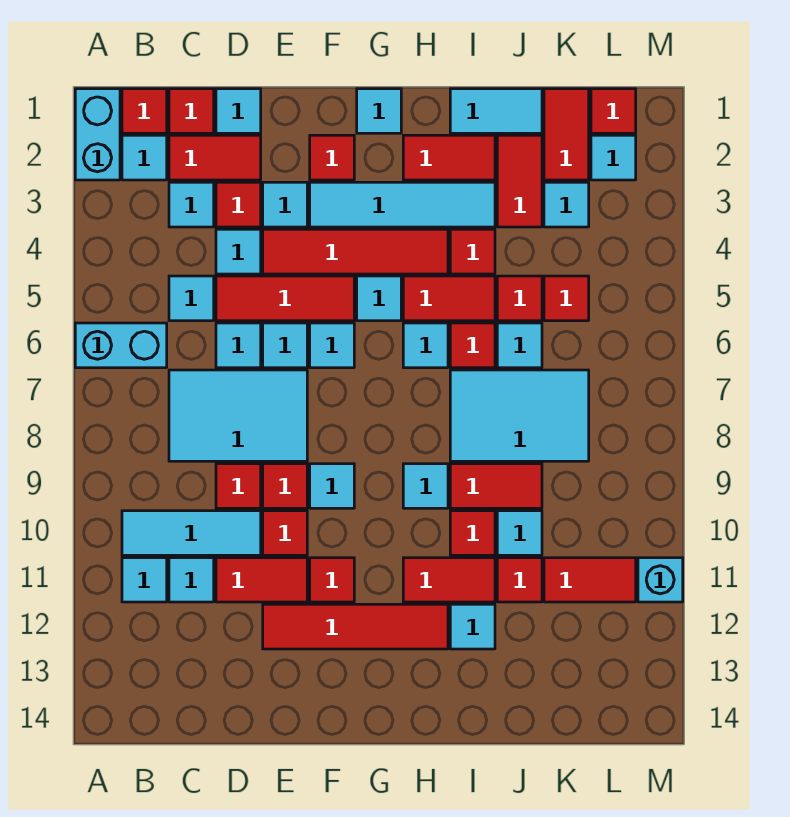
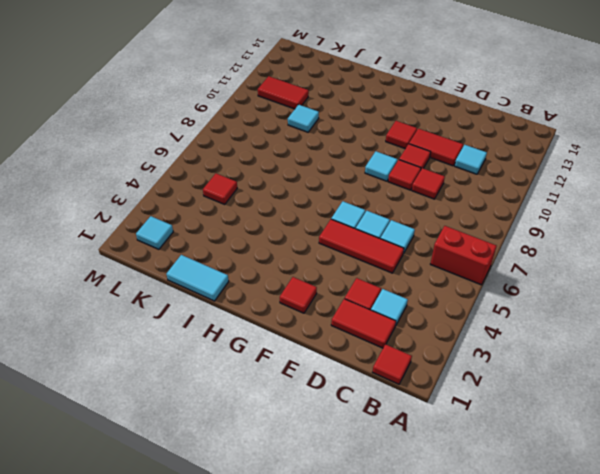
red brick A6:B6 level 1 -> cyan brick A6:B6 level 1
none -> cyan brick A1:A2 level 1
none -> cyan tile B2 level 1
none -> cyan tile B10:D10 level 1
none -> cyan tile B11 level 1

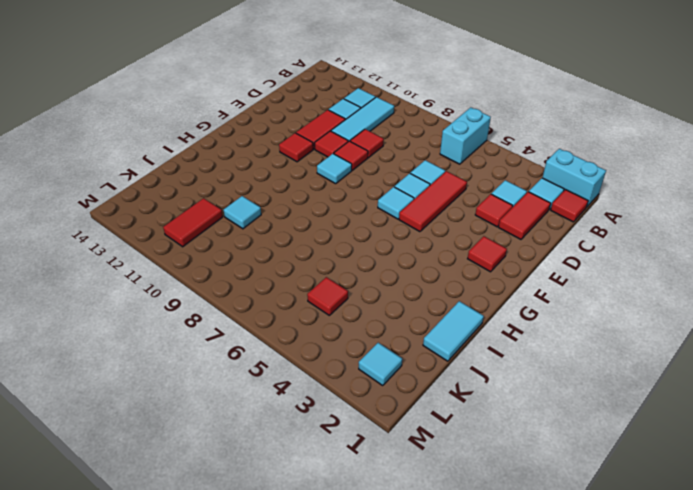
none -> red tile C1 level 1
none -> cyan tile C5 level 1
none -> cyan tile C7:E8 level 1
none -> cyan tile D1 level 1

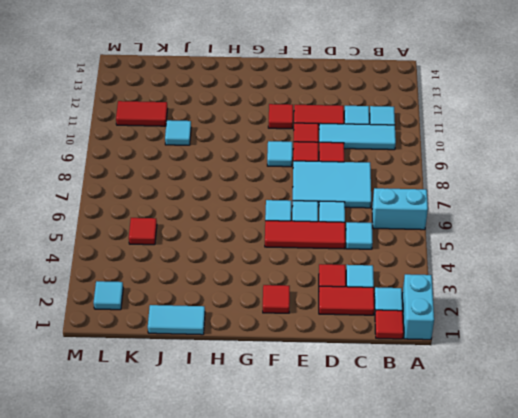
none -> red tile C1 level 1
none -> cyan tile D1 level 1
none -> cyan tile D4 level 1
none -> cyan tile E3 level 1

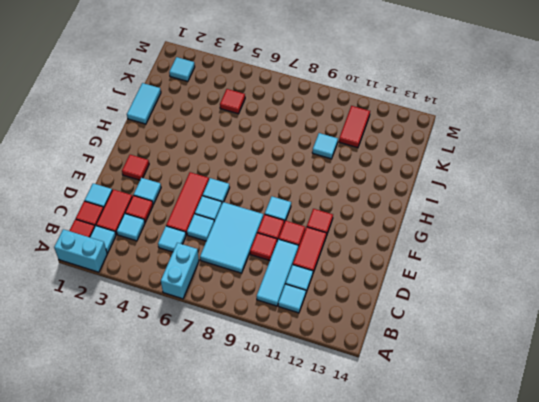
none -> cyan tile D4 level 1
none -> red tile E4:H4 level 1
none -> red tile E12:H12 level 1
none -> cyan tile F3:I3 level 1

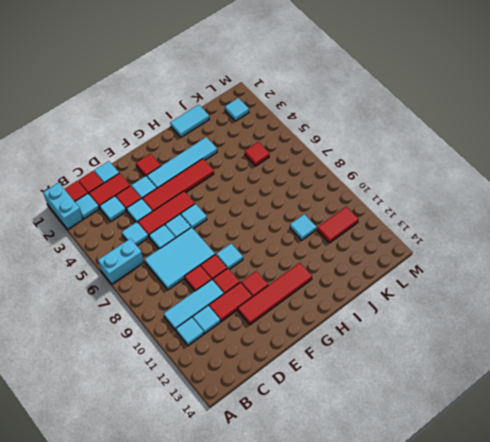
none -> cyan tile G1 level 1
none -> cyan tile G5 level 1
none -> red tile H2:I2 level 1
none -> red tile H5:I5 level 1

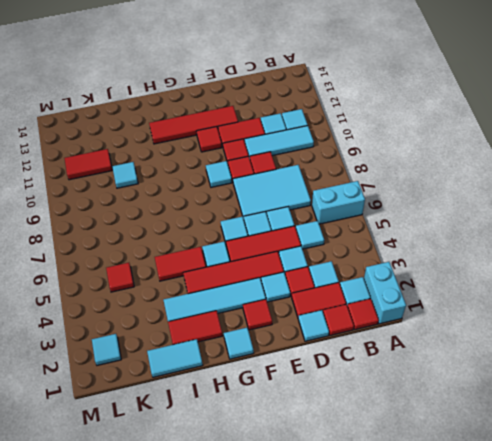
none -> cyan tile H6 level 1
none -> cyan tile H9 level 1
none -> red tile H11:I11 level 1
none -> red tile I4 level 1

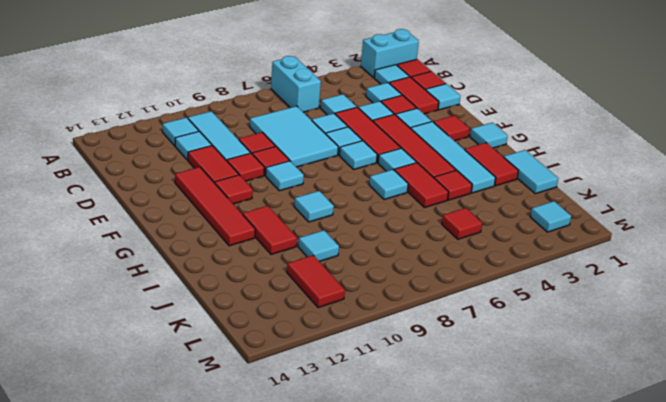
none -> red tile I6 level 1
none -> cyan tile I7:K8 level 1
none -> red tile I9:J9 level 1
none -> red tile I10 level 1

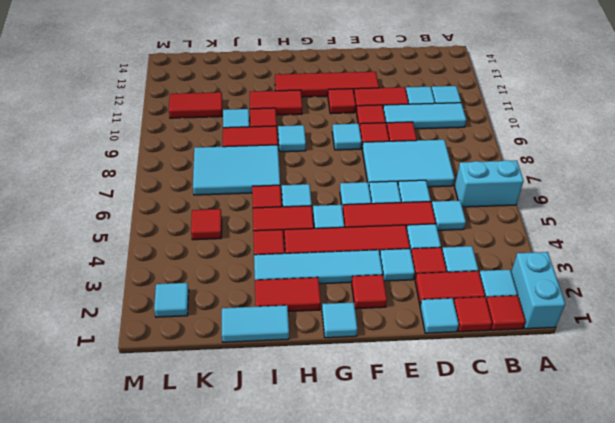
none -> cyan tile I12 level 1
none -> red tile J2:J3 level 1
none -> red tile J5 level 1
none -> cyan tile J6 level 1

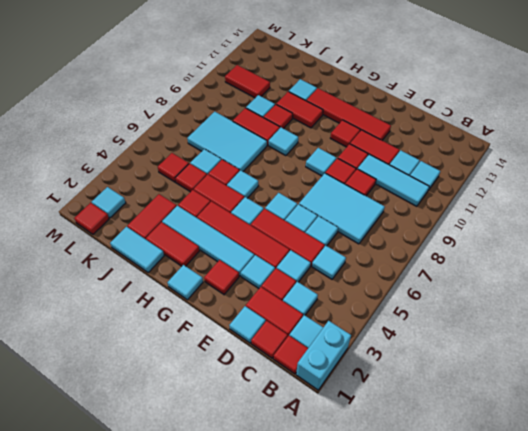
none -> cyan brick A6:B6 level 1
none -> red tile J11 level 1
none -> red tile K1:K2 level 1
none -> cyan tile K3 level 1

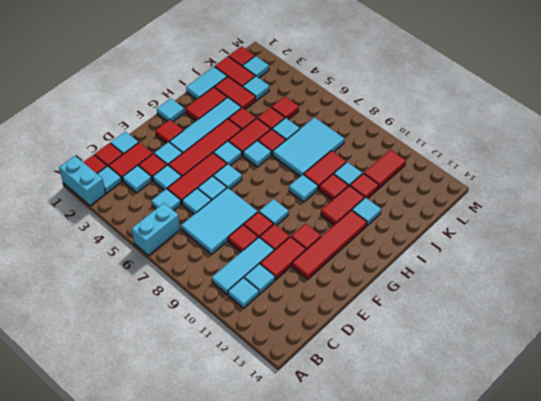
none -> cyan brick M11 level 1

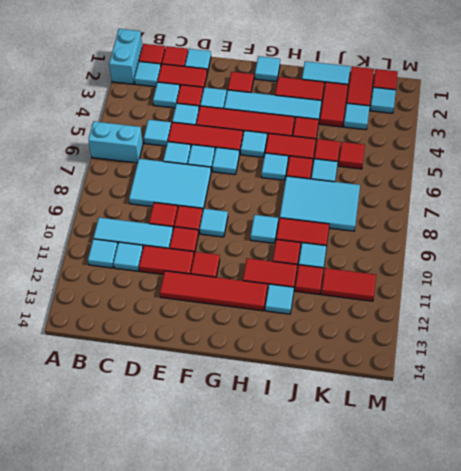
none -> cyan brick M11 level 1

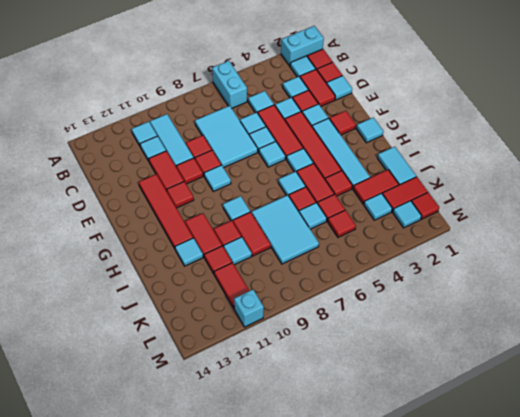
none -> red tile H2:I2 level 1

